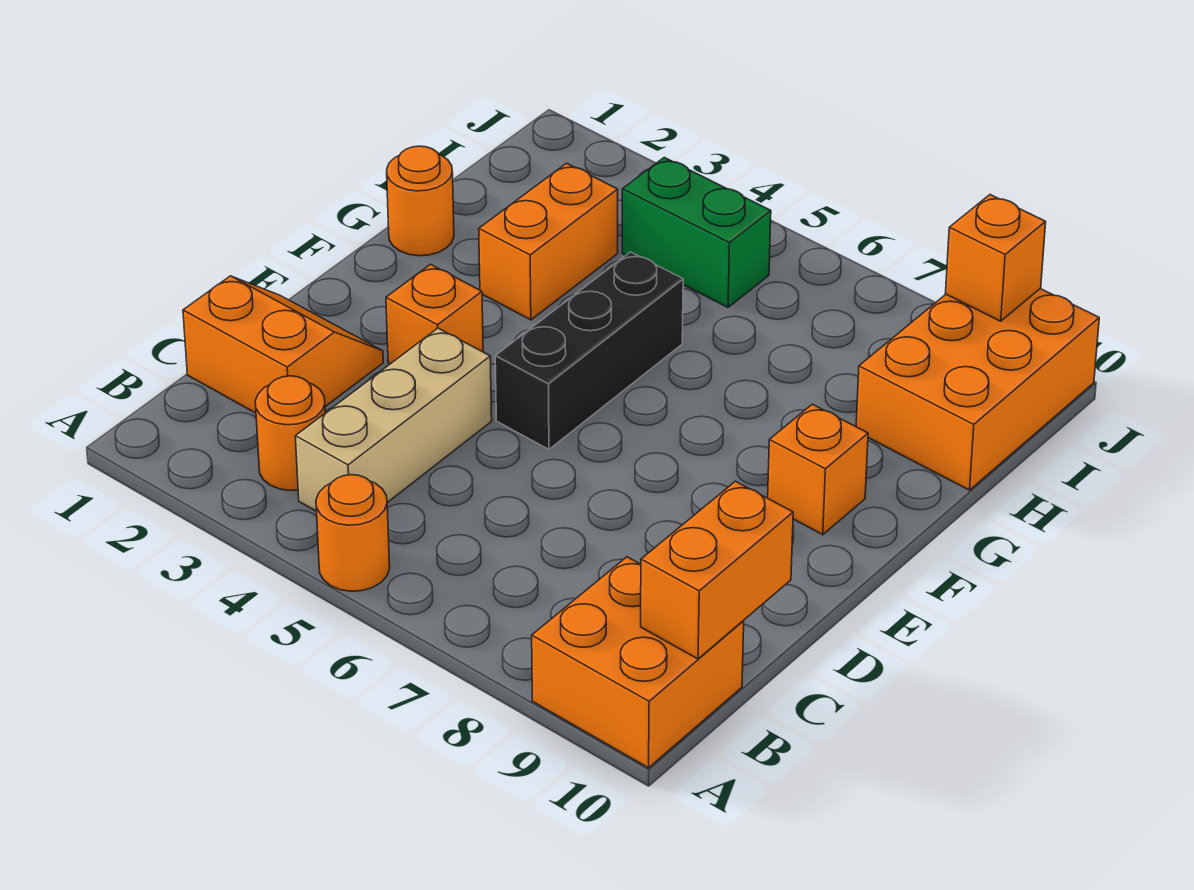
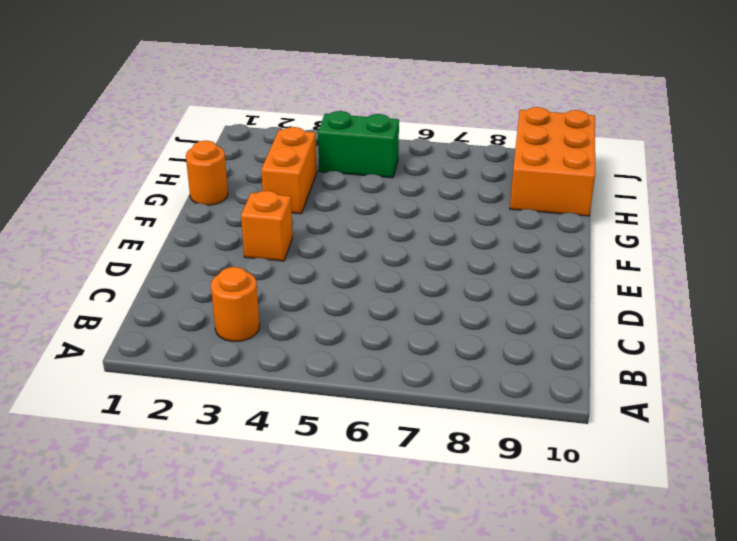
none -> orange round brick A5 level 1
none -> orange brick A9:B10 level 1
none -> tan brick B4:D4 level 1

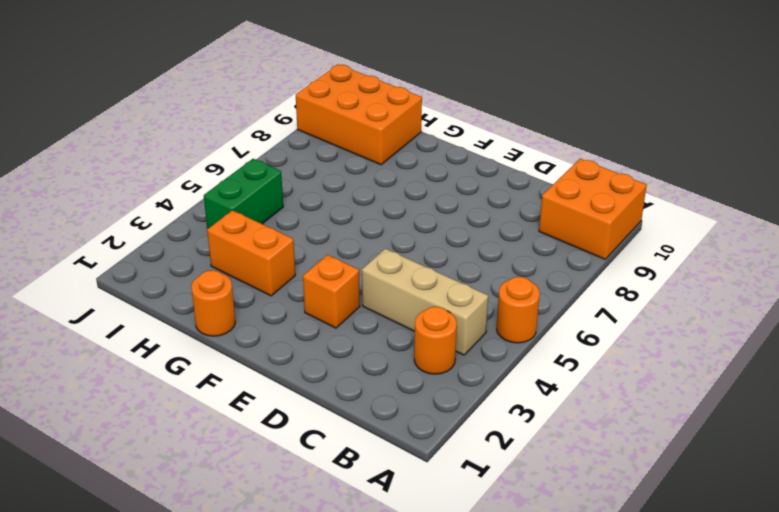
none -> orange slope C1:D2 level 1 top C
none -> black brick E5:G5 level 1
none -> orange brick F9 level 1

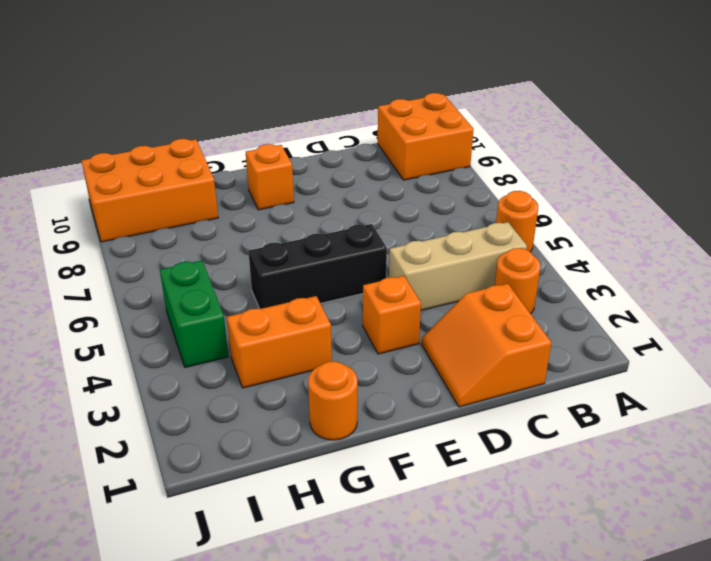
none -> orange brick B10:C10 level 2
none -> orange brick J9 level 2

